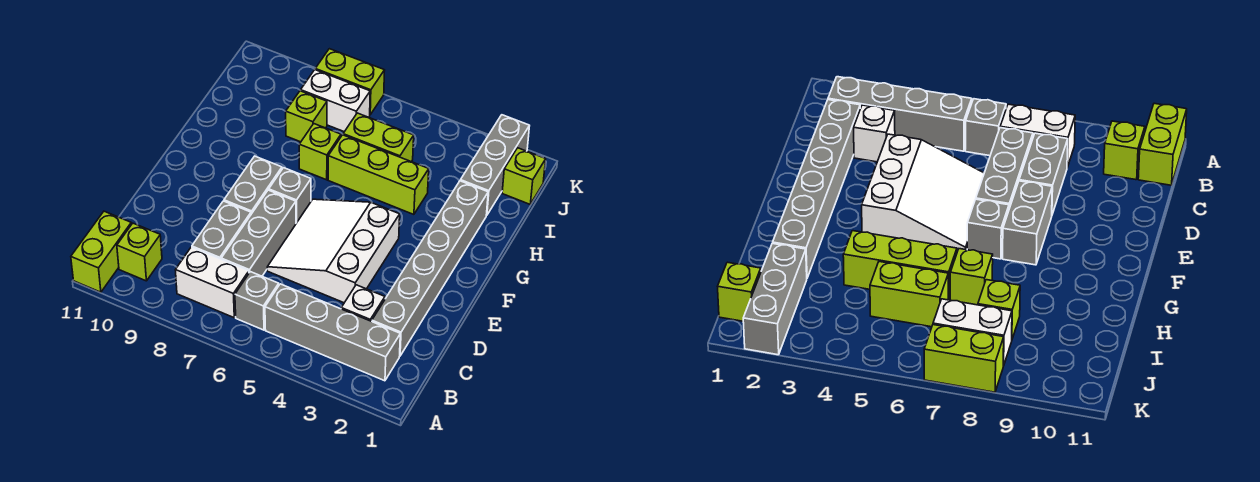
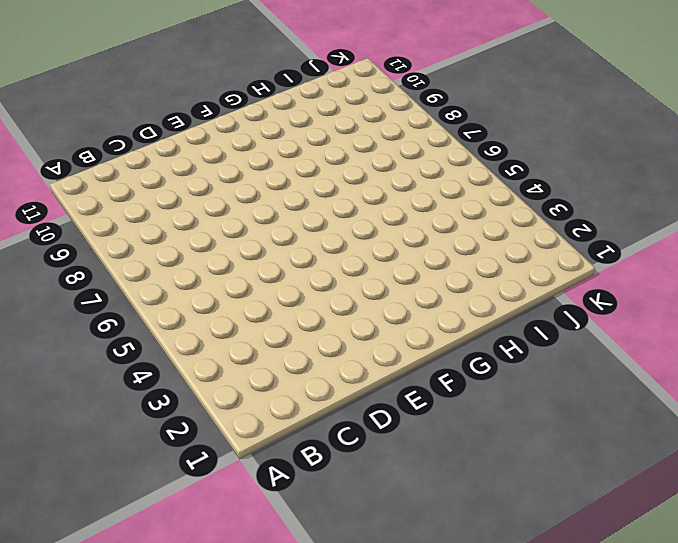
none -> lime brick A11:B11 level 1
none -> grey brick B2:B5 level 1
none -> grey brick B6 level 1

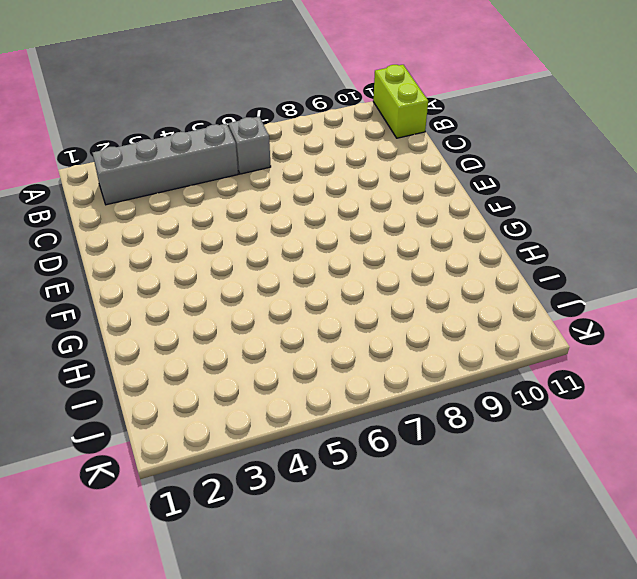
none -> white brick B7:B8 level 1
none -> lime brick B10 level 1
none -> grey brick C2:H2 level 1

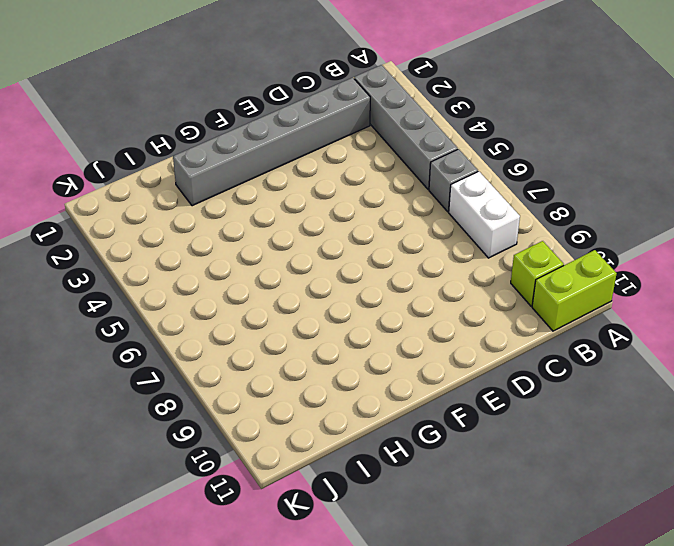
none -> white brick C3 level 1
none -> grey brick C7:E7 level 1
none -> grey brick C8:D8 level 1

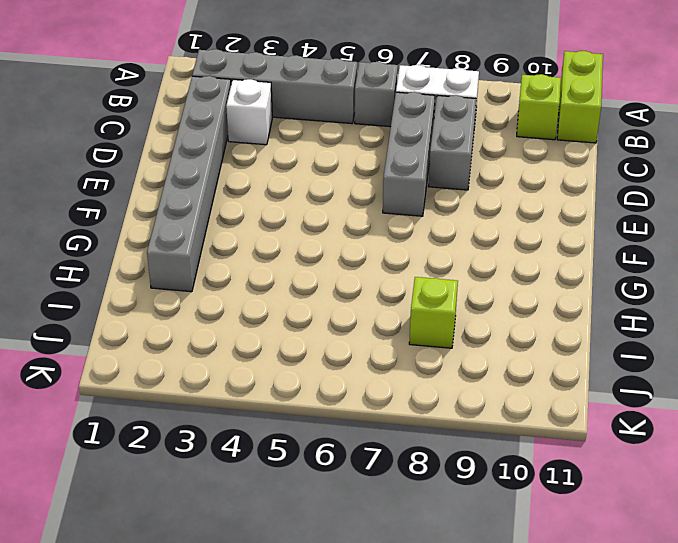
none -> white slope D4:F6 level 1 top 4
none -> grey brick E8:F8 level 1
none -> grey brick F7 level 1

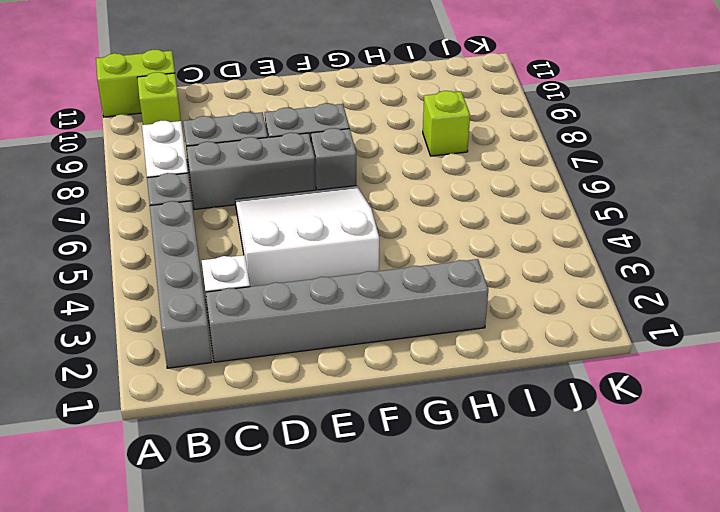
none -> lime brick H4:H6 level 1
none -> lime brick H7 level 1
none -> grey brick I2:K2 level 1

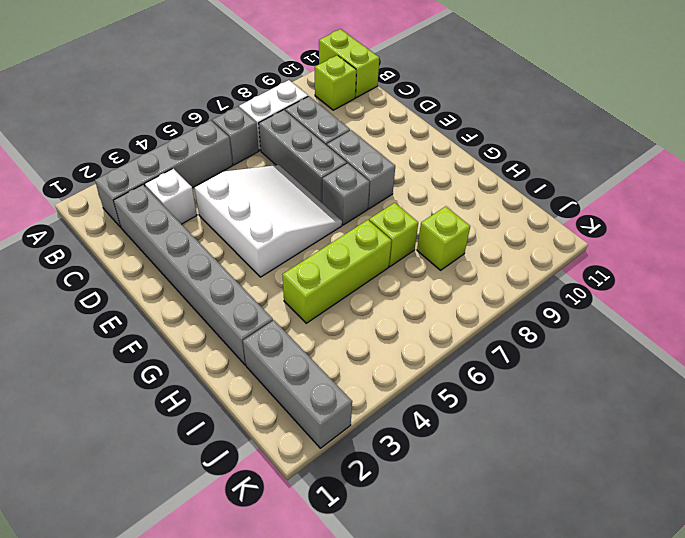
none -> lime brick I5:I6 level 1
none -> lime brick J1 level 1
none -> white brick J7:J8 level 1

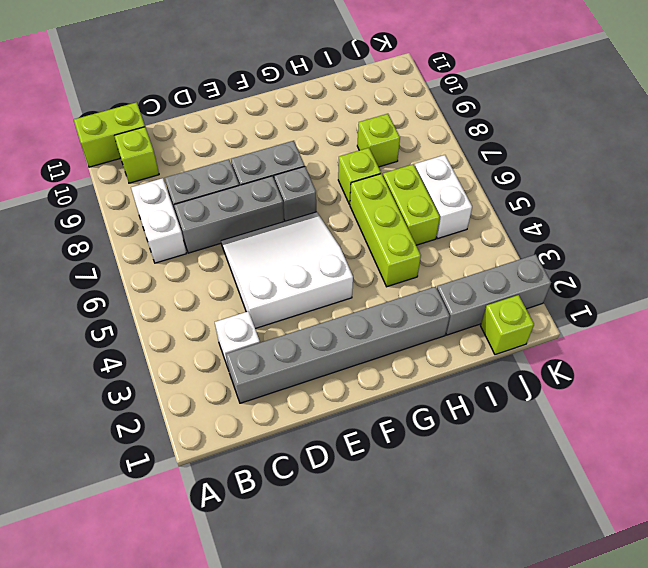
white brick J5:J6 level 1 -> white brick J7:J8 level 1
none -> grey brick B2:B5 level 1
none -> grey brick B6 level 1
none -> lime brick K7:K8 level 1

